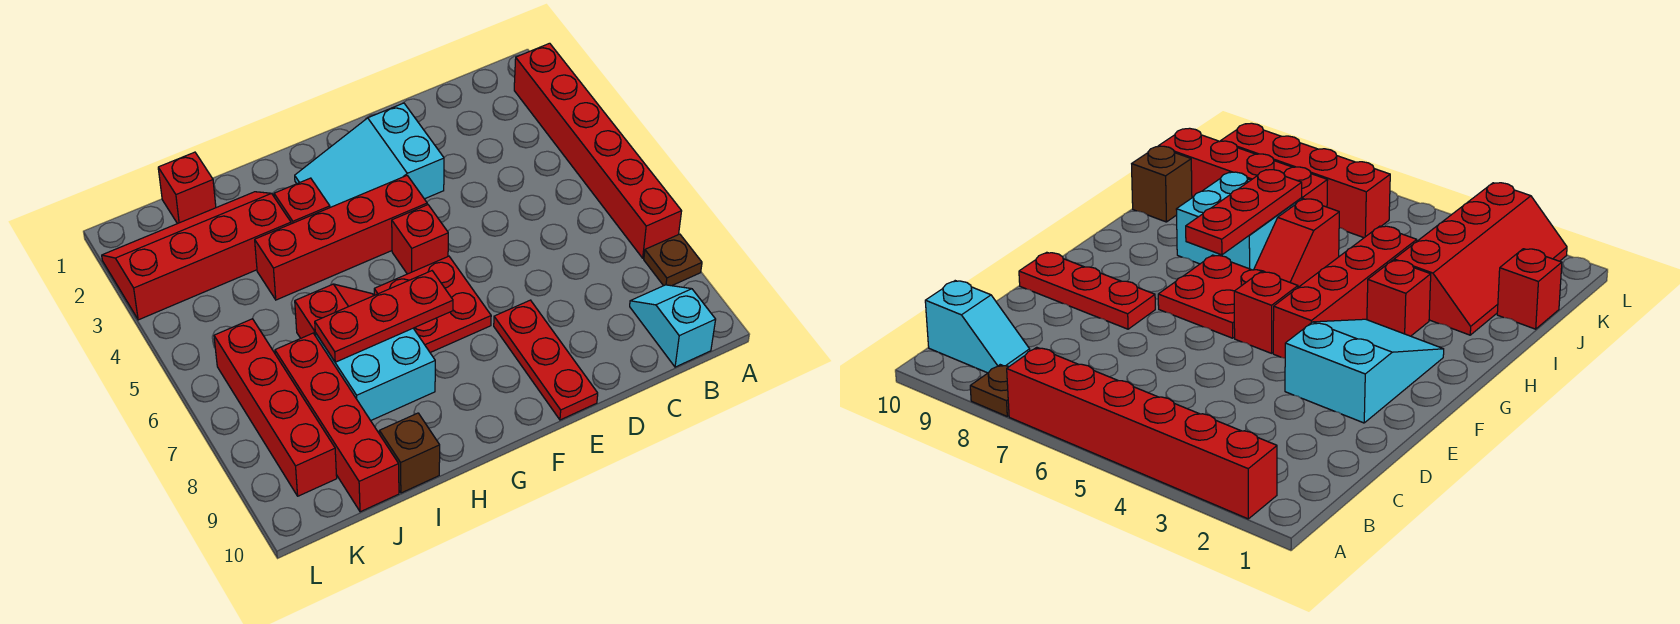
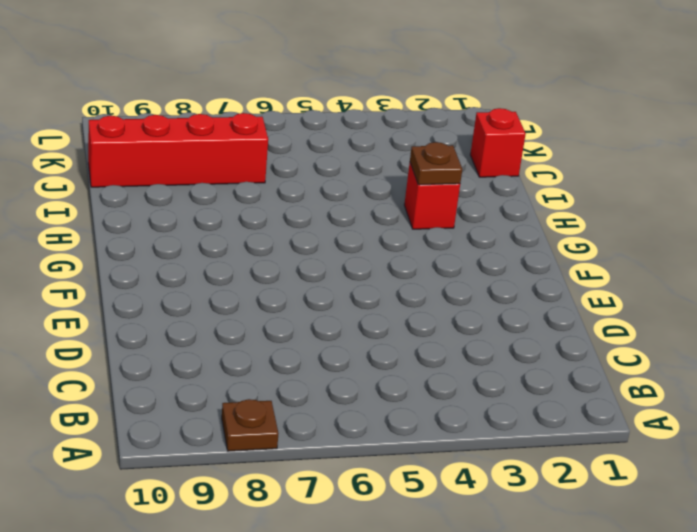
brown plate H3 level 2 -> none
none -> red brick A2:A7 level 1
none -> cyan slope B9:B10 level 1 top 10
none -> cyan slope E2:G3 level 1 top E

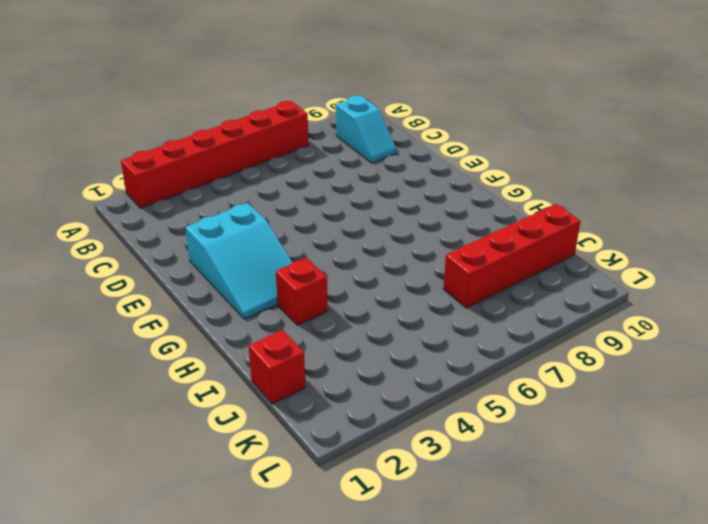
cyan slope B9:C9 level 1 top B -> cyan slope B9:B10 level 1 top 10
none -> brown plate A8 level 1
none -> red plate E8:E10 level 1
none -> red brick F4:I4 level 1

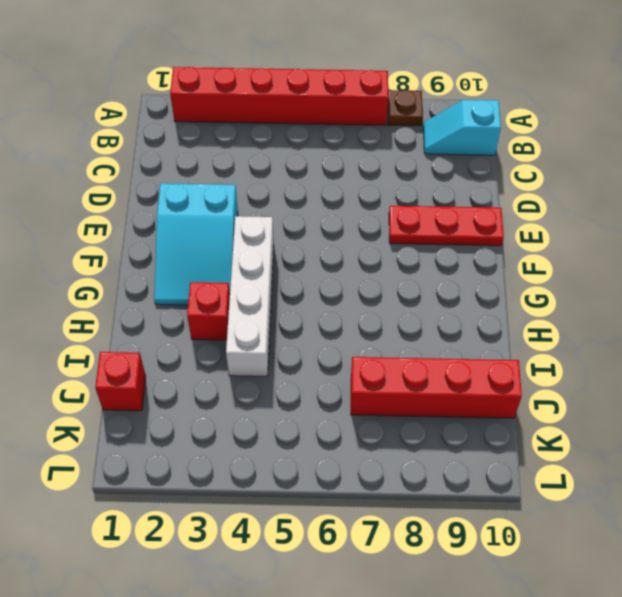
white brick F4:I4 level 1 -> red brick F4:I4 level 1
none -> red brick F5 level 1
none -> red plate F6:G7 level 1
none -> red slope H6:I6 level 1 top I

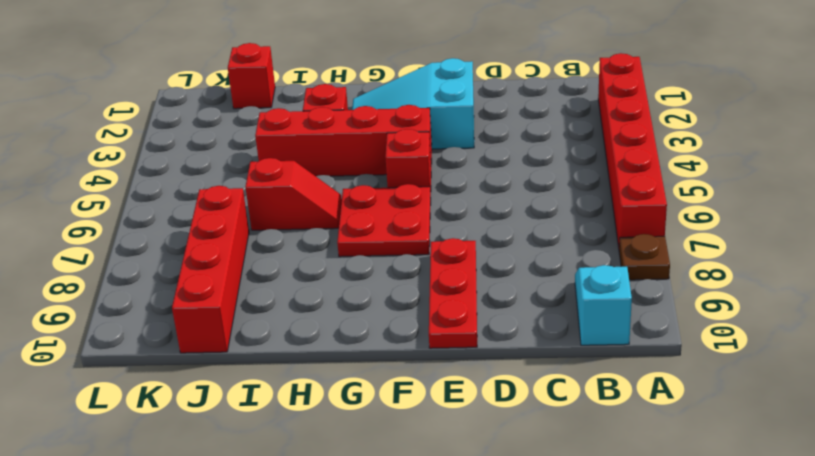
none -> cyan brick H7:I8 level 1
none -> red slope I2:L3 level 1 top 3
none -> brown brick I10 level 1

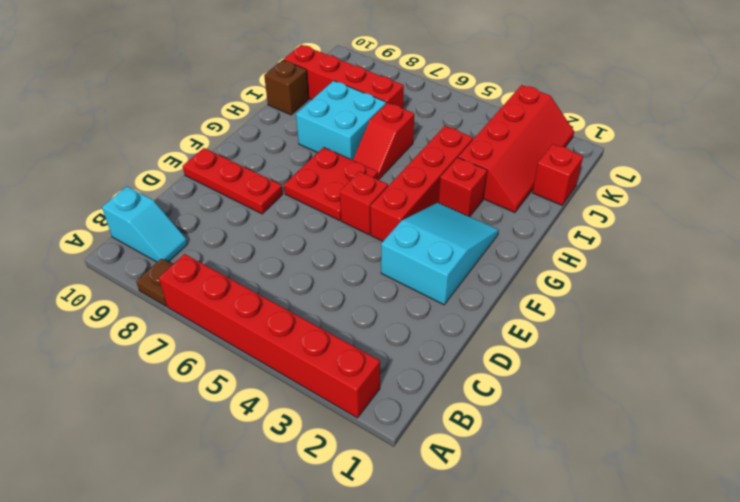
none -> red brick K6:K9 level 1
none -> red plate G7:I7 level 2

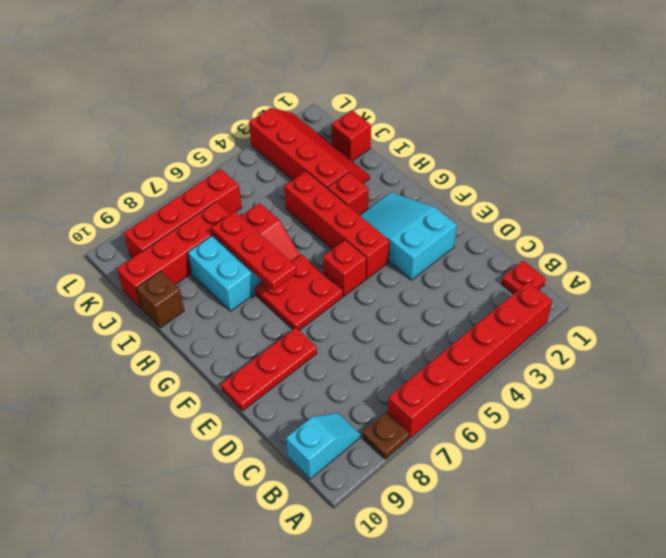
red plate B1 level 1 -> none

